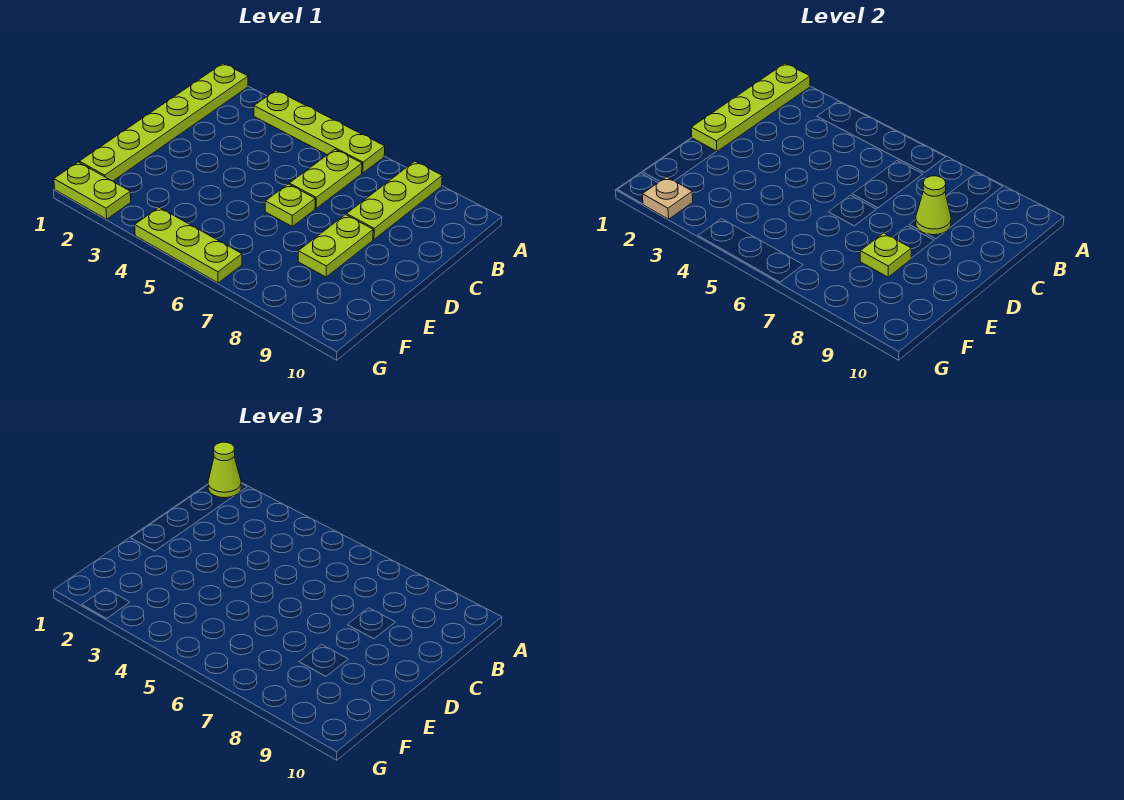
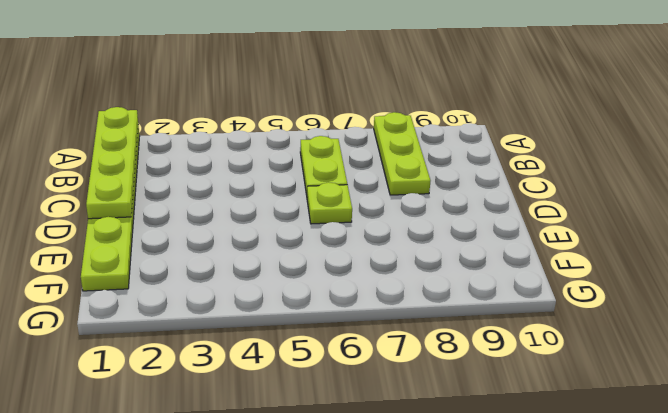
none -> lime plate A3:A6 level 1
none -> lime plate D8:E8 level 1
none -> lime plate G1:G2 level 1

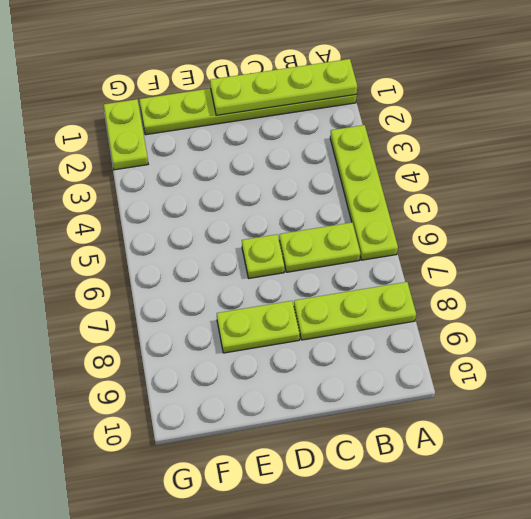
none -> lime plate G4:G6 level 1
none -> lime cone C8 level 2
none -> lime plate E8 level 2

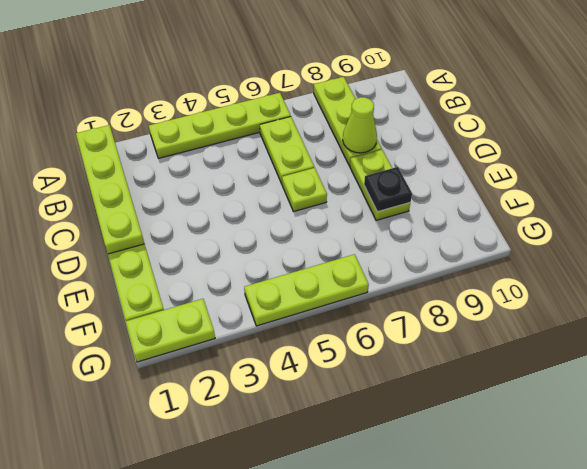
black plate E8 level 2 -> lime plate E8 level 2
none -> tan plate G2 level 2
none -> lime cone A1 level 3

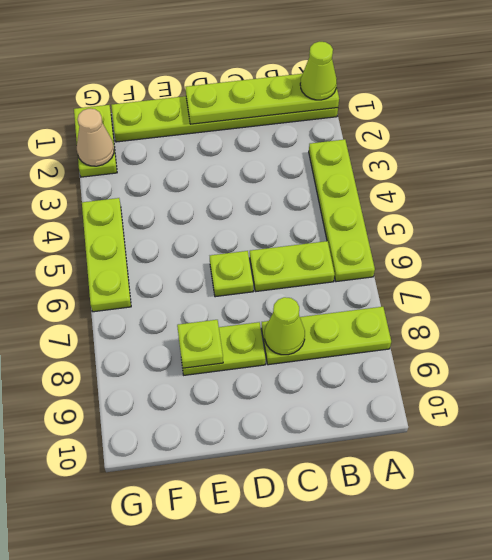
tan cone G2 level 2 -> tan plate G2 level 2

